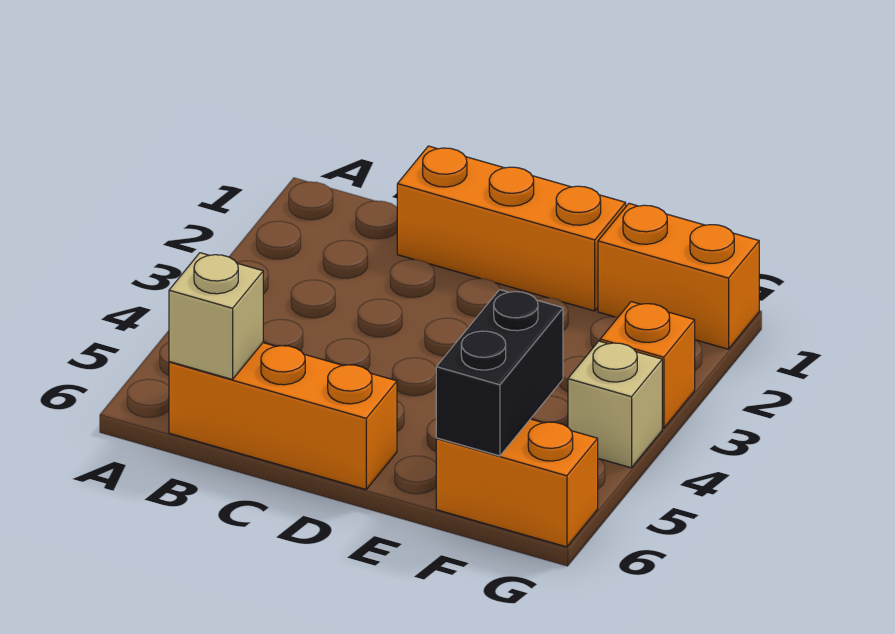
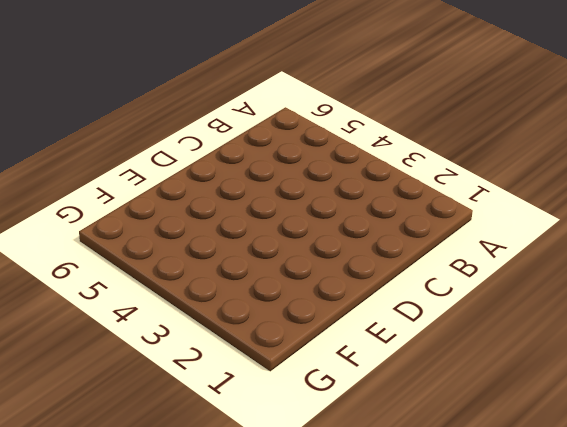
none -> orange brick B6:D6 level 1
none -> orange brick C1:E1 level 1

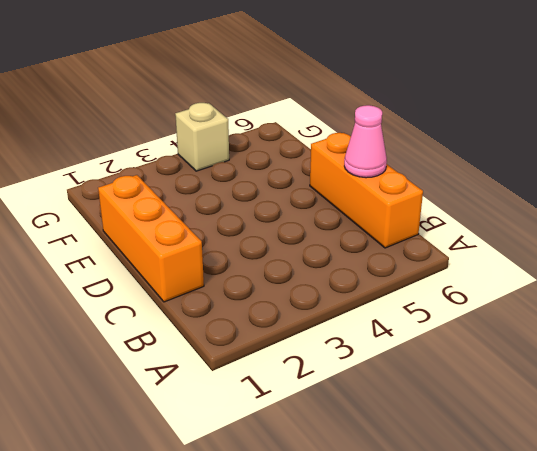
pink cone C6 level 2 -> none
none -> orange brick F1:G1 level 1
none -> orange brick F6:G6 level 1

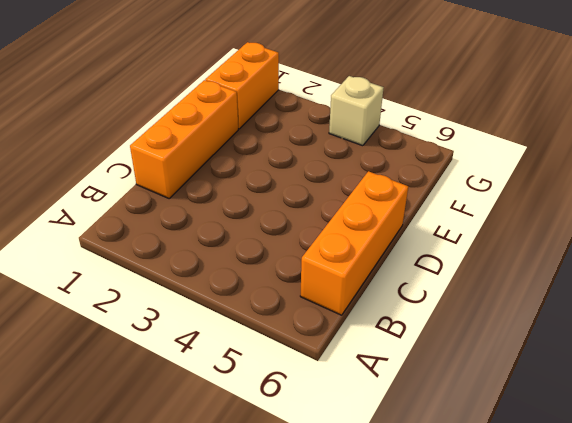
none -> orange brick F6:G6 level 1
none -> orange brick G3 level 1

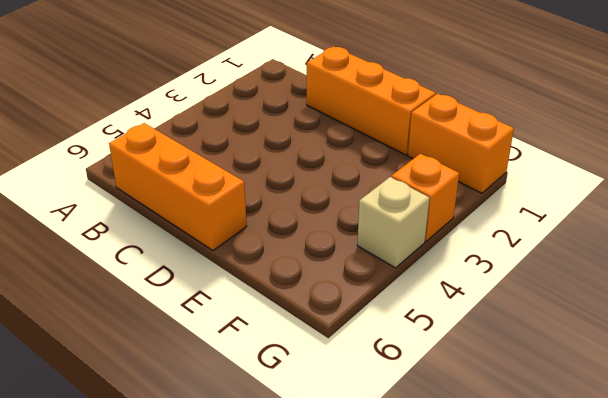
none -> orange brick F6:G6 level 1
none -> tan brick B6 level 2

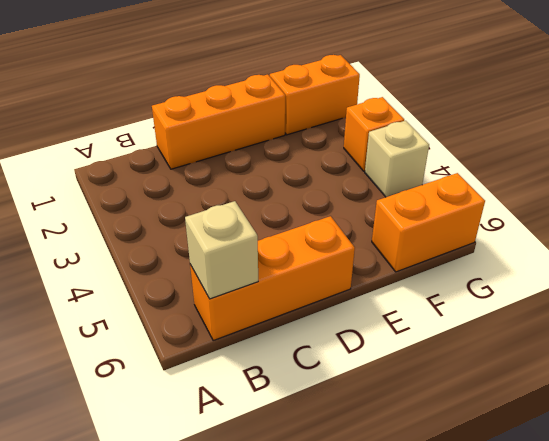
none -> black brick F5:F6 level 2

